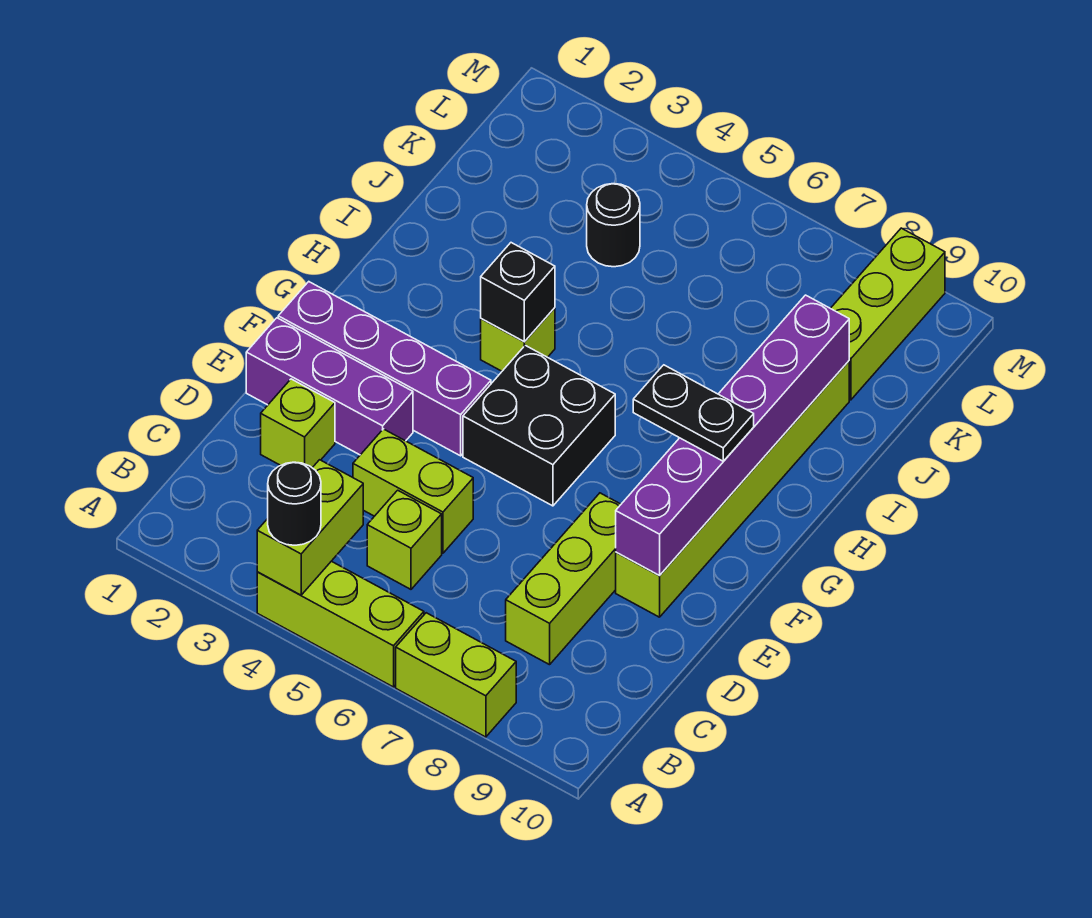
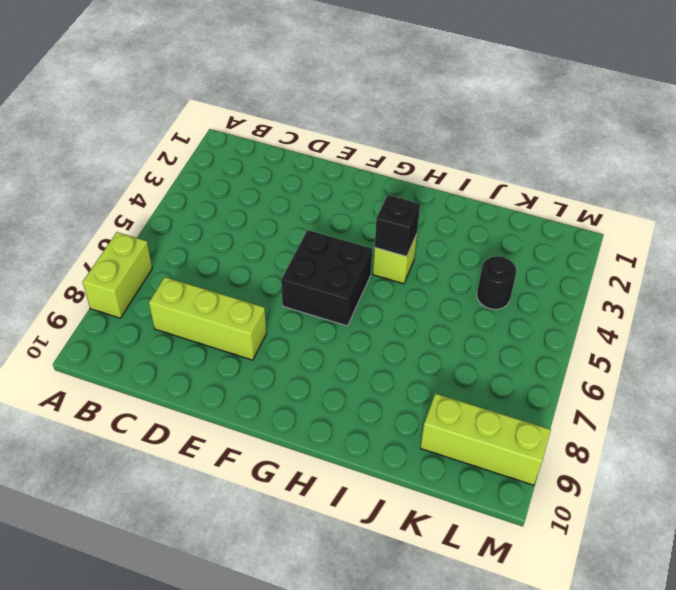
none -> lime brick A4:A6 level 1
none -> lime brick C5 level 1
none -> lime brick D2 level 1

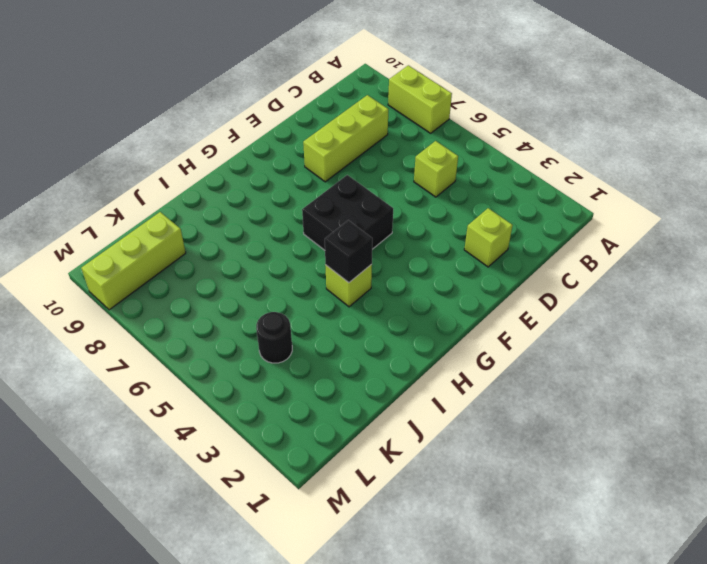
none -> lime brick A4:A6 level 1
none -> lime brick D4:D5 level 1
none -> purple brick E1:E3 level 1

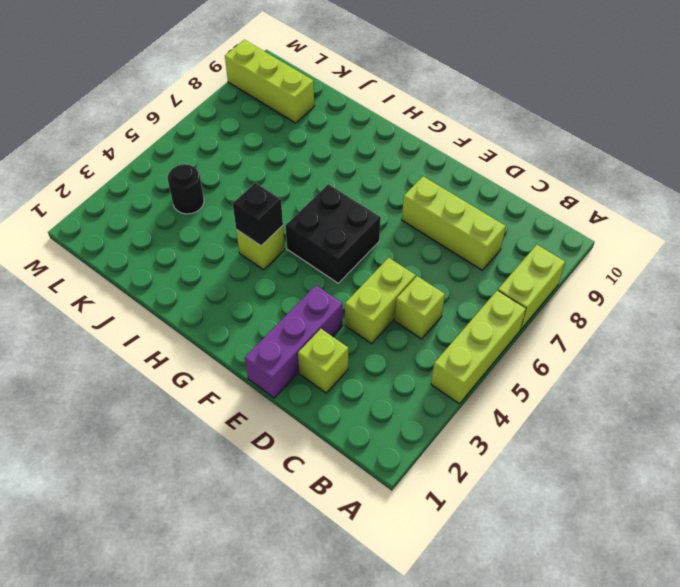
none -> lime brick E9:J9 level 1
none -> purple brick F1:F4 level 1
none -> lime brick A4:B4 level 2

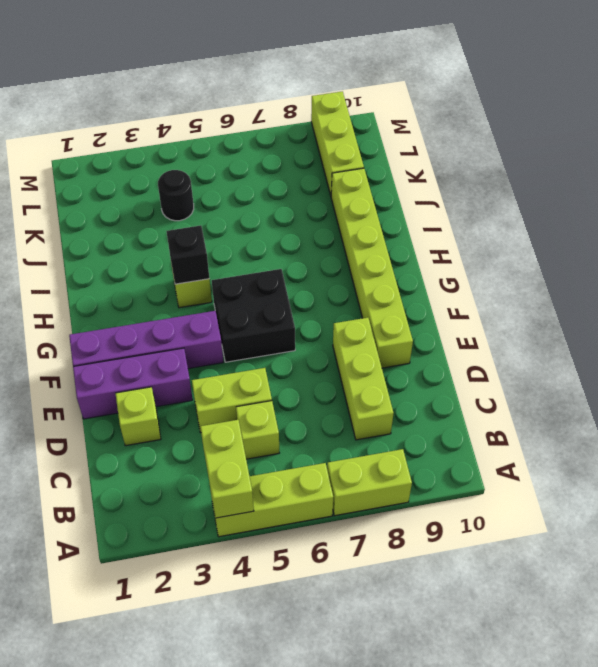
none -> purple brick E9:J9 level 2
none -> black round brick A4 level 3
none -> black plate G8:G9 level 3

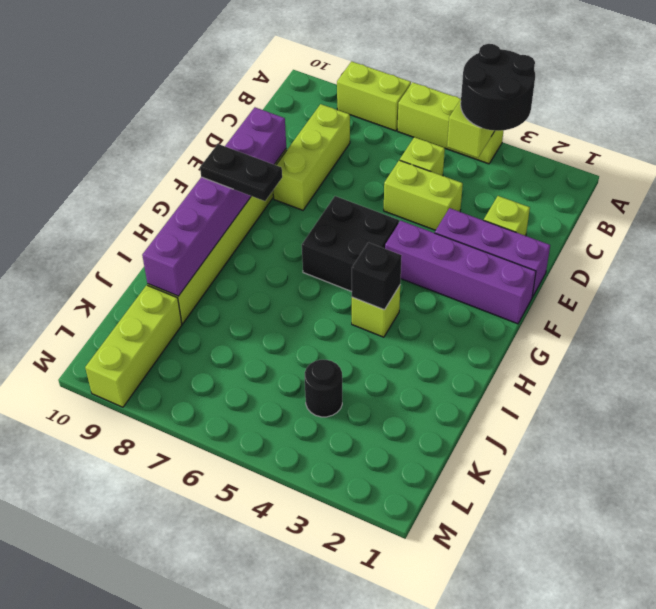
black round brick A3:B4 level 3 -> black round brick A4 level 3

